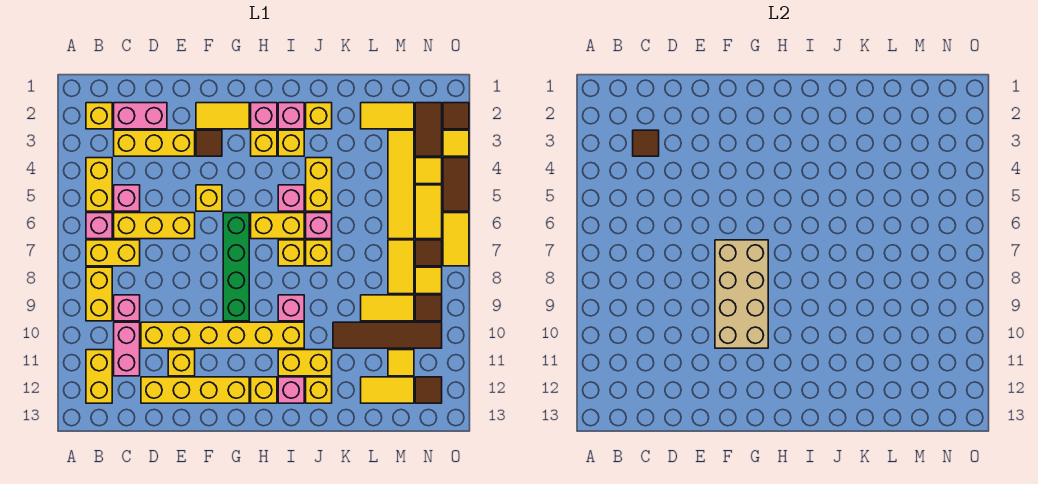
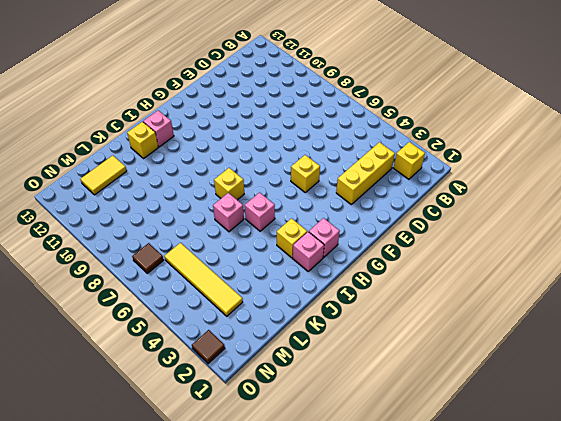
none -> yellow brick B4:B5 level 1
none -> pink brick B6 level 1
none -> yellow brick B7:C7 level 1
none -> yellow brick B8:B9 level 1

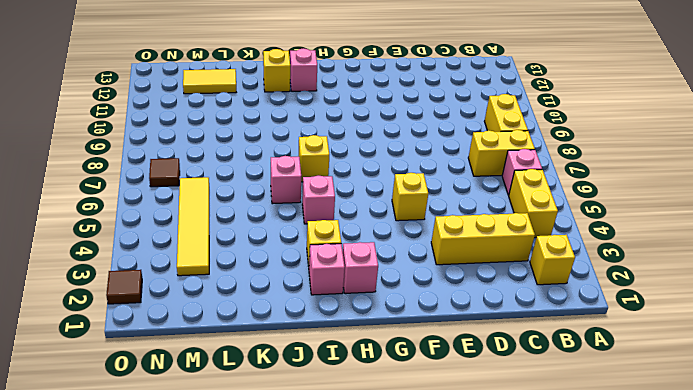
none -> yellow brick B11:B12 level 1
none -> pink brick C2:D2 level 1
none -> pink brick C5 level 1
none -> yellow brick C6:E6 level 1

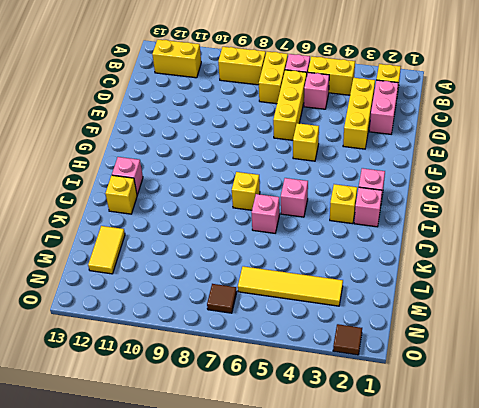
none -> pink brick C9 level 1
none -> pink brick C10:C11 level 1
none -> yellow brick D10:I10 level 1
none -> yellow brick D12:G12 level 1

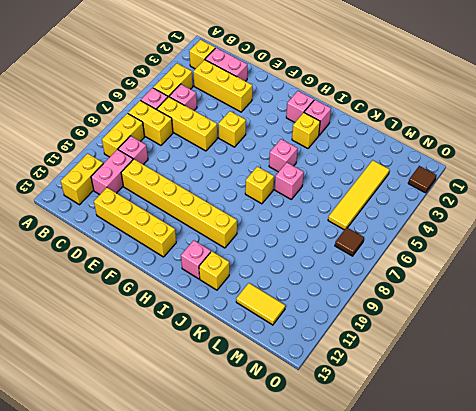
none -> yellow brick E11 level 1
none -> yellow tile F2:G2 level 1
none -> brown tile F3 level 1
none -> green brick G6:G9 level 1

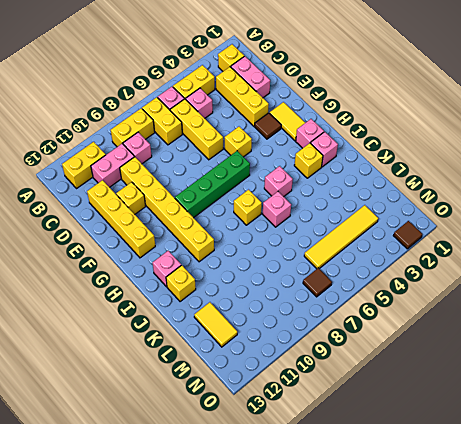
none -> yellow brick H3 level 1
none -> yellow brick H6:I6 level 1
none -> yellow brick H12 level 1
none -> pink brick I9 level 1

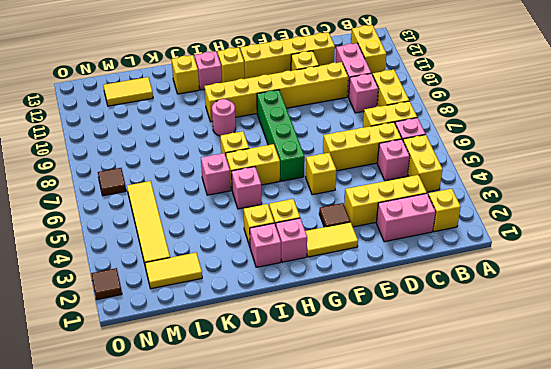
pink round brick I9 level 1 -> pink brick I9 level 1
none -> yellow brick I11:J11 level 1
none -> yellow brick J2 level 1
none -> yellow brick J4:J5 level 1
none -> yellow brick J7 level 1

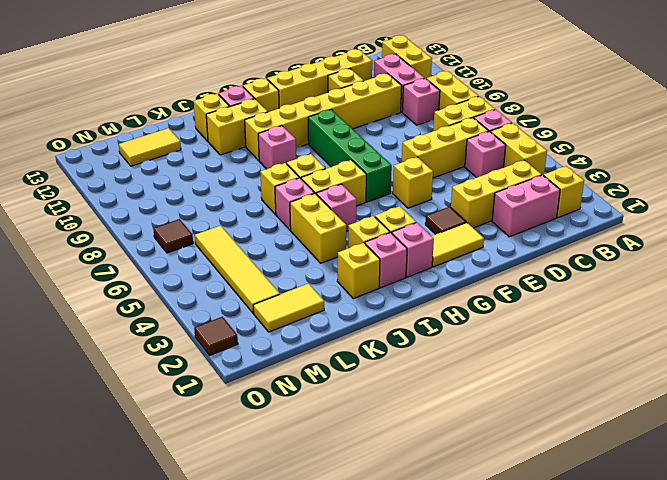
none -> brown tile K10:N10 level 1
none -> yellow tile L9:M9 level 1
none -> yellow tile M7:M8 level 1
none -> yellow tile M11 level 1

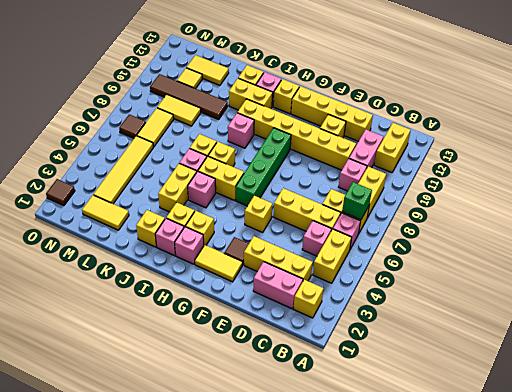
green brick B7 level 2 -> none
none -> brown tile N2:N3 level 1
none -> yellow tile N4 level 1
none -> yellow tile N5:N6 level 1
none -> yellow tile N8 level 1

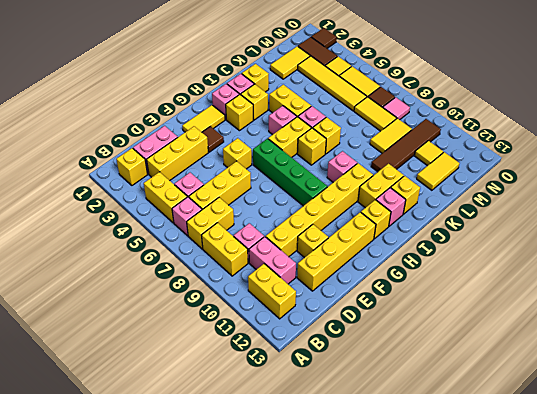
pink tile N8 level 1 -> yellow tile N8 level 1
none -> brown tile N9 level 1
none -> brown tile N12 level 1
none -> yellow tile O3 level 1
none -> brown tile O4:O5 level 1

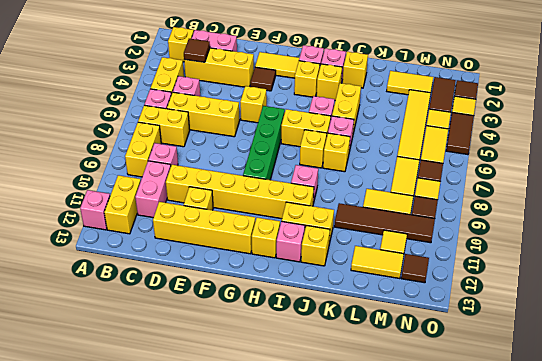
pink brick A12 level 1 -> none
none -> yellow tile O6:O7 level 1
none -> tan brick F7:G10 level 2

